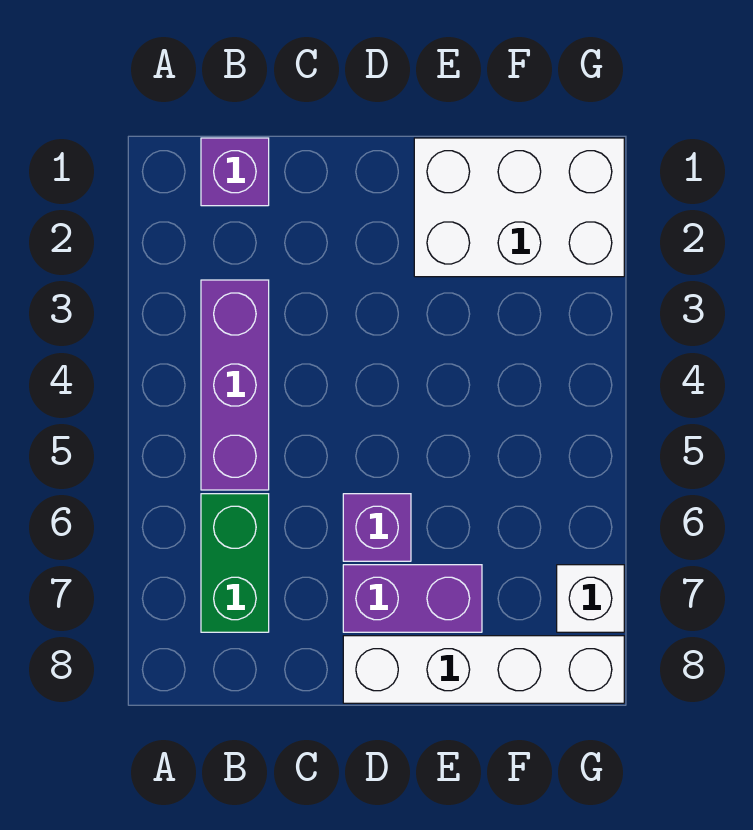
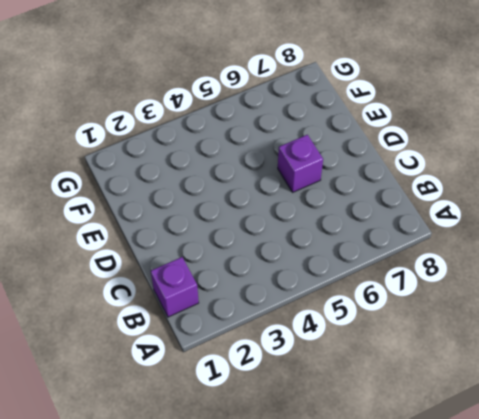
none -> purple brick B3:B5 level 1
none -> green brick B6:B7 level 1

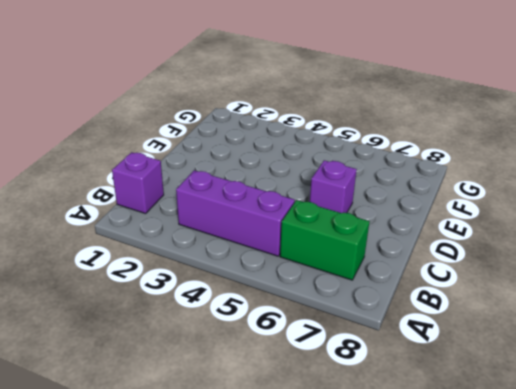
none -> purple brick D7:E7 level 1
none -> white brick D8:G8 level 1

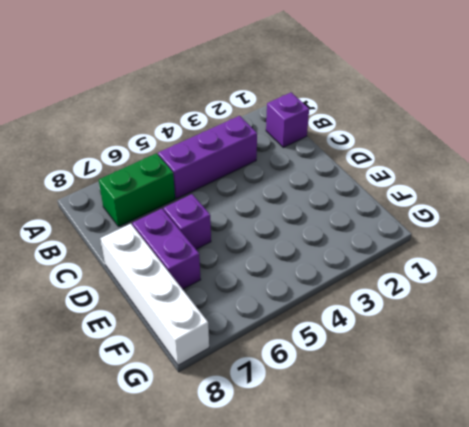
none -> white brick E1:G2 level 1
none -> white brick G7 level 1

